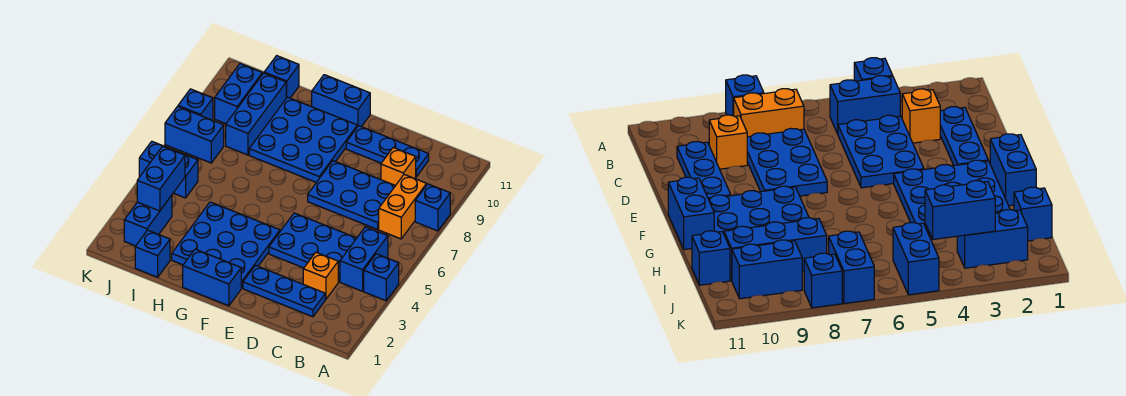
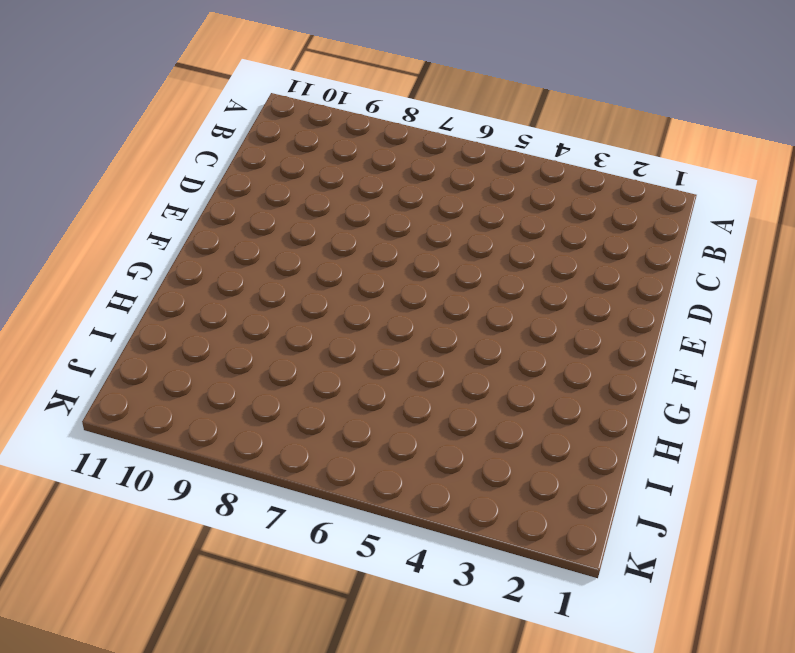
none -> blue brick A4 level 1
none -> blue brick A8 level 1
none -> blue brick B4:B5 level 1

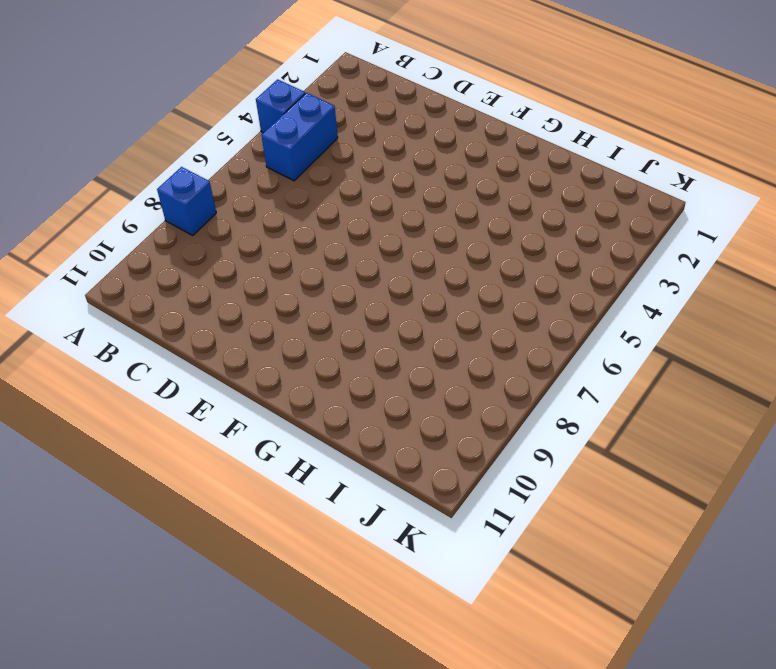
none -> orange brick B7:B8 level 1
none -> blue plate C2:E2 level 1
none -> orange brick C3 level 1

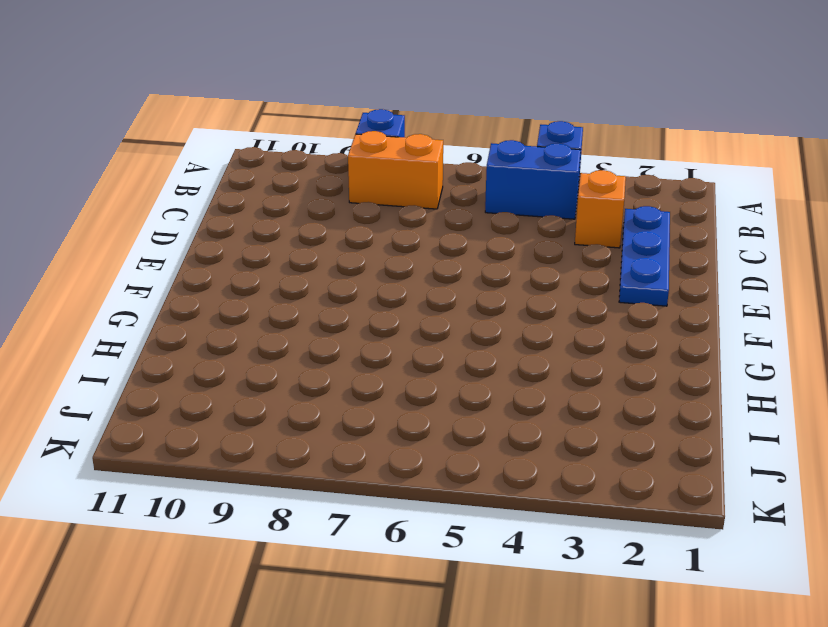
none -> blue plate C4:E5 level 1
none -> blue plate C7:E8 level 1
none -> orange brick C9 level 1

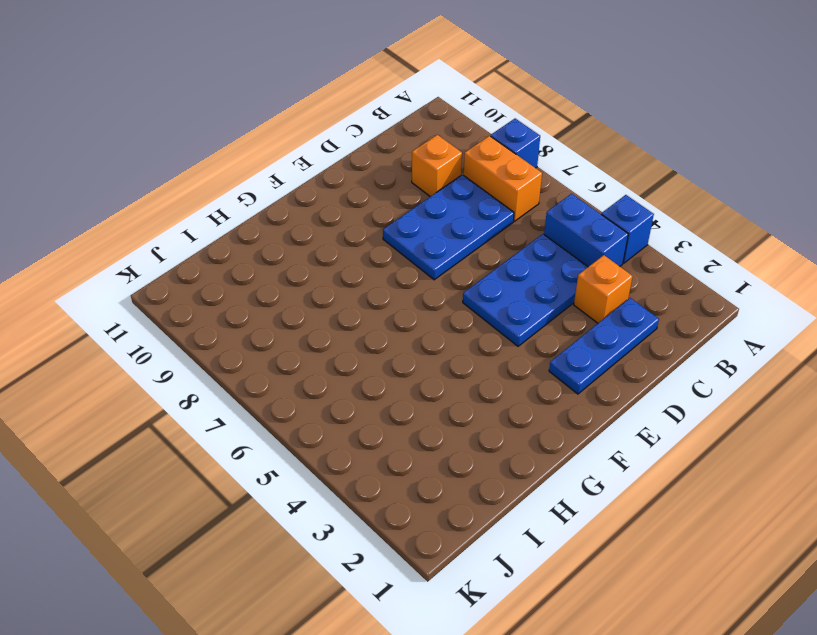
none -> blue plate C10:E10 level 1
none -> blue brick F1:G1 level 1
none -> blue plate F2:H4 level 1

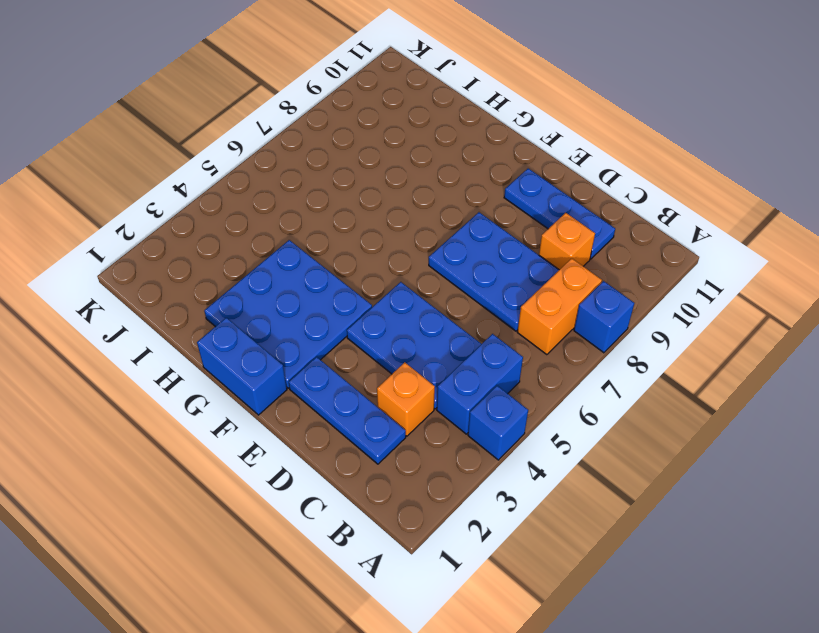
none -> blue plate F8:H10 level 1
none -> blue brick F11:G11 level 1
none -> blue brick I1 level 1

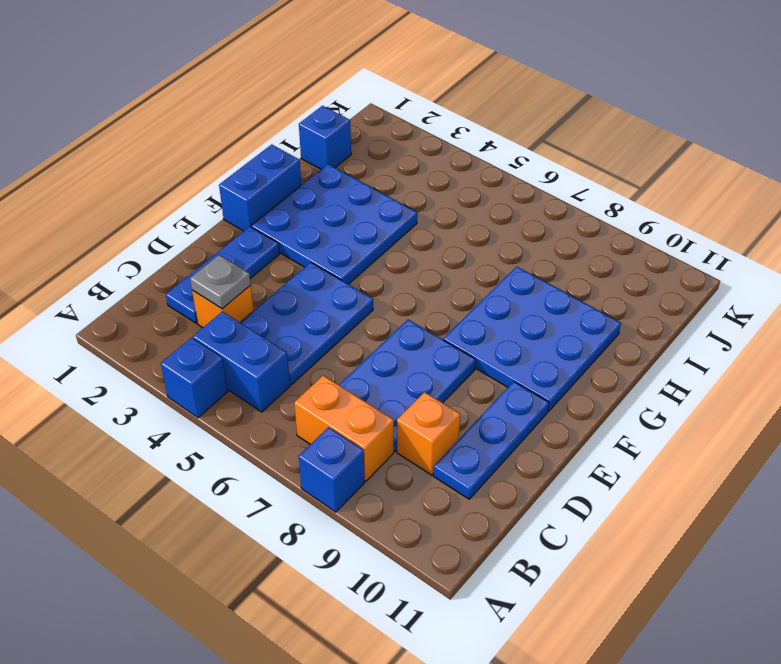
grey plate C3 level 2 -> none
none -> blue brick F11:G11 level 1
none -> blue brick I8:I10 level 1
none -> blue brick I11 level 1

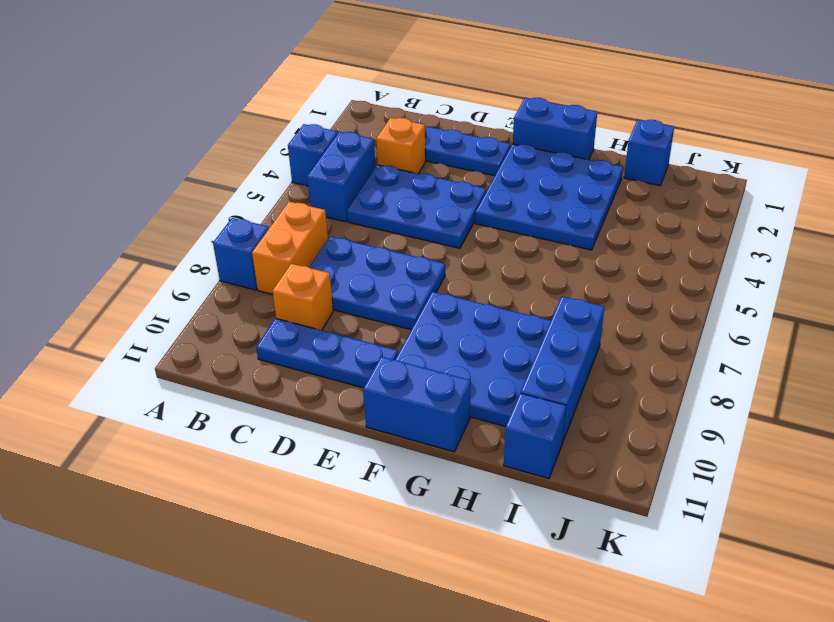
none -> blue brick J2:J3 level 1
none -> blue brick J5:K5 level 1
none -> blue brick J7:K7 level 1

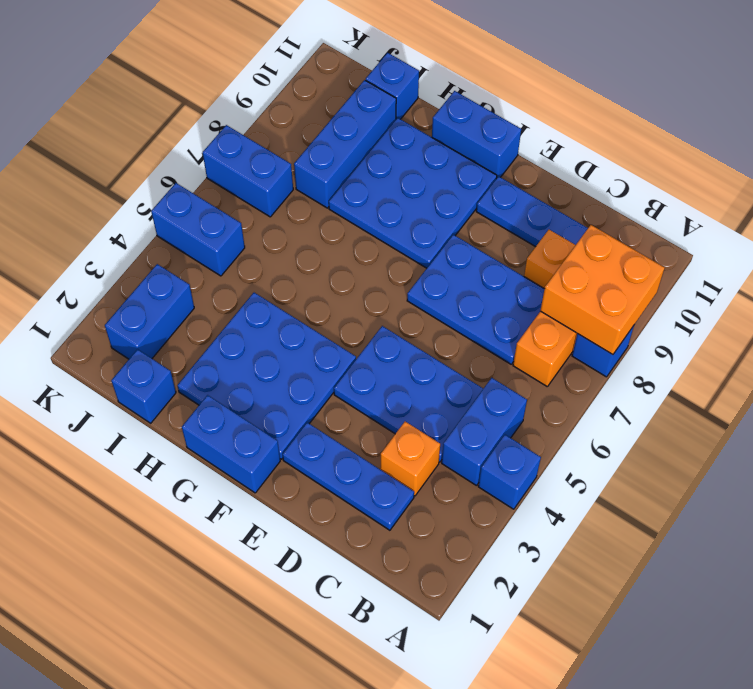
orange brick A8:B9 level 2 -> none
none -> blue brick J9:J10 level 1
none -> blue brick K8 level 1
none -> blue brick J3:J4 level 2

